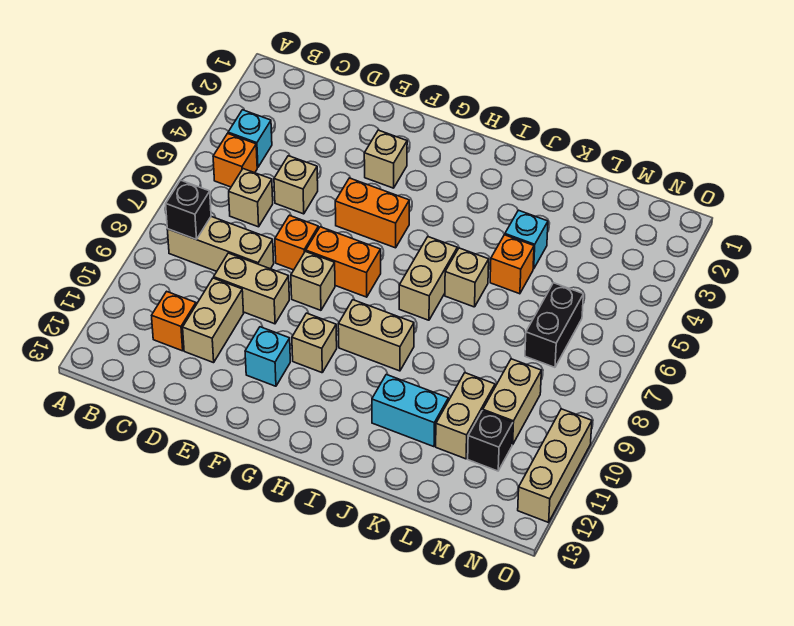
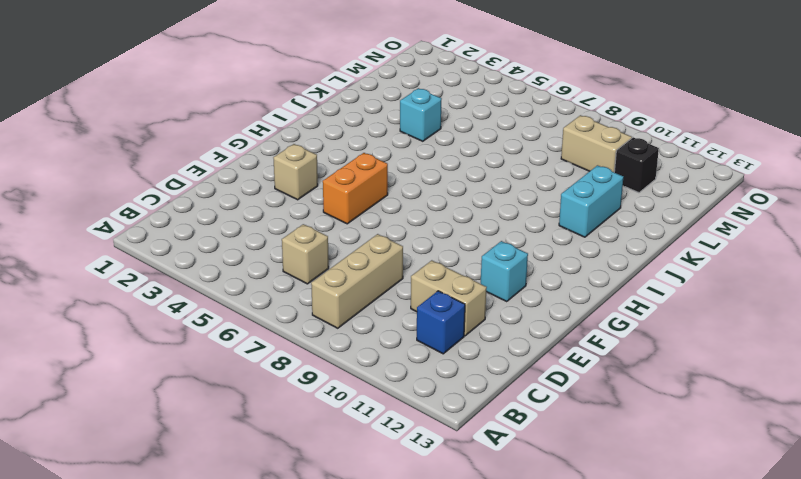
blue brick C11 level 1 -> orange brick C11 level 1
none -> cyan brick B4 level 1
none -> orange brick B5 level 1
none -> tan brick D5 level 1

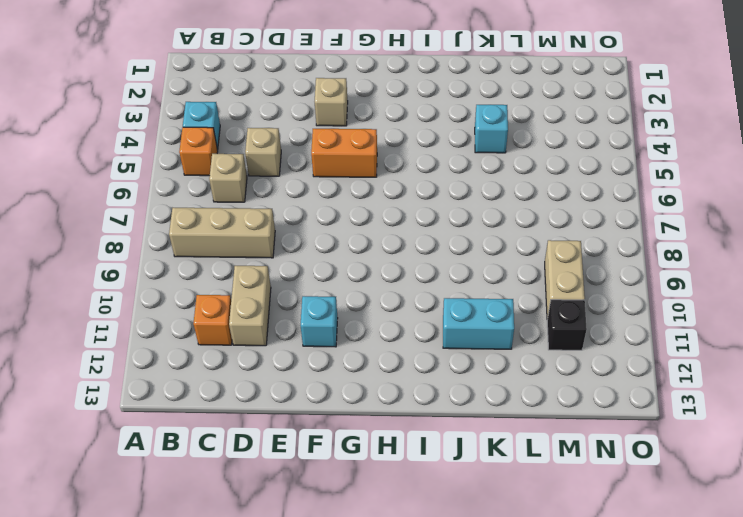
none -> tan brick D9:E9 level 1
none -> orange brick E7 level 1
none -> orange brick F7:G7 level 1

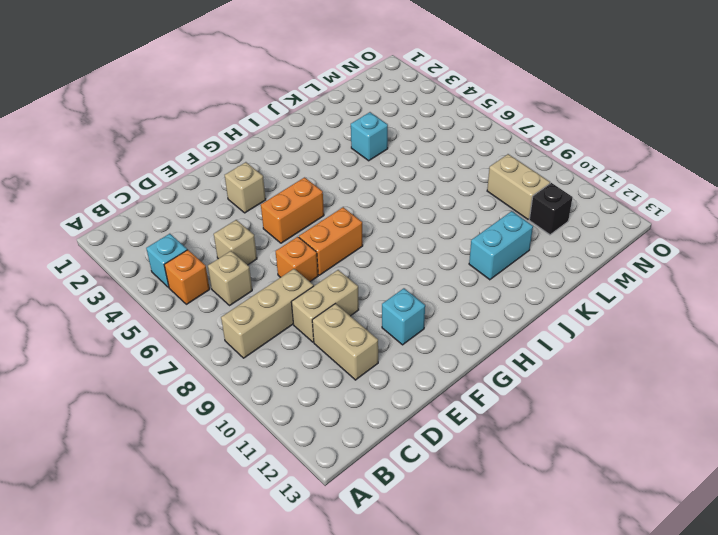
none -> orange brick C11 level 1
none -> tan brick F8 level 1
none -> tan brick G10 level 1

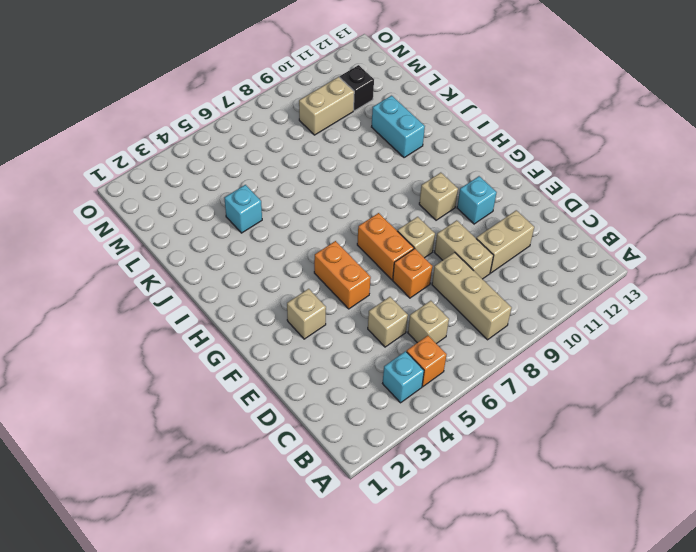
none -> orange brick C11 level 1
none -> tan brick H9:I9 level 1
none -> tan brick I6:I7 level 1

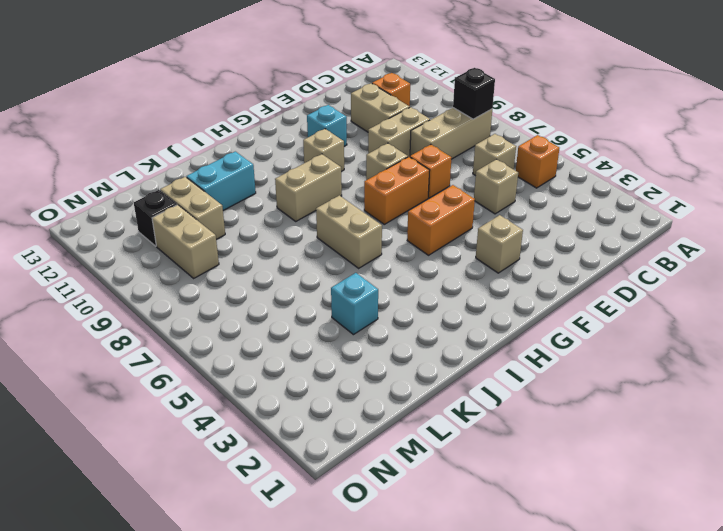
none -> cyan brick B4 level 1
none -> tan brick J6 level 1
none -> orange brick K5 level 1

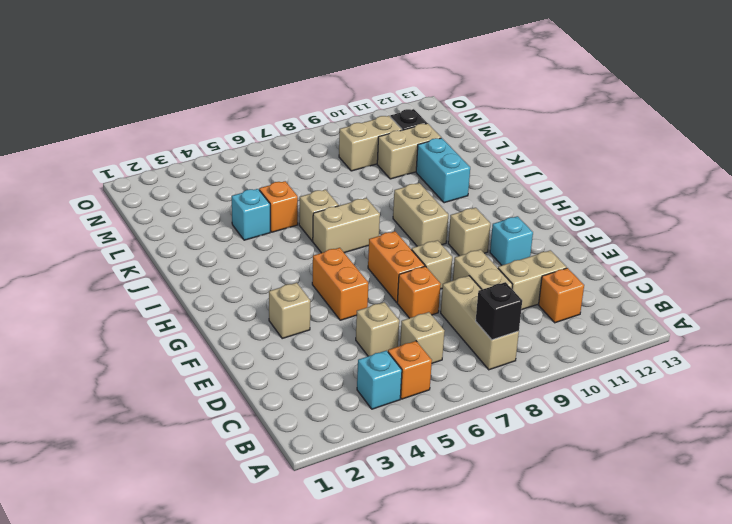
none -> black brick M6:M7 level 1
none -> tan brick O10:O12 level 1

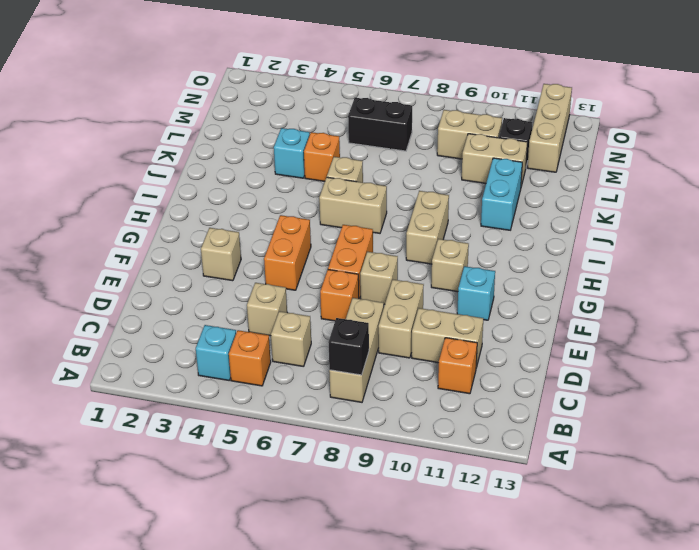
tan brick M12:O12 level 1 -> tan brick O10:O12 level 1

